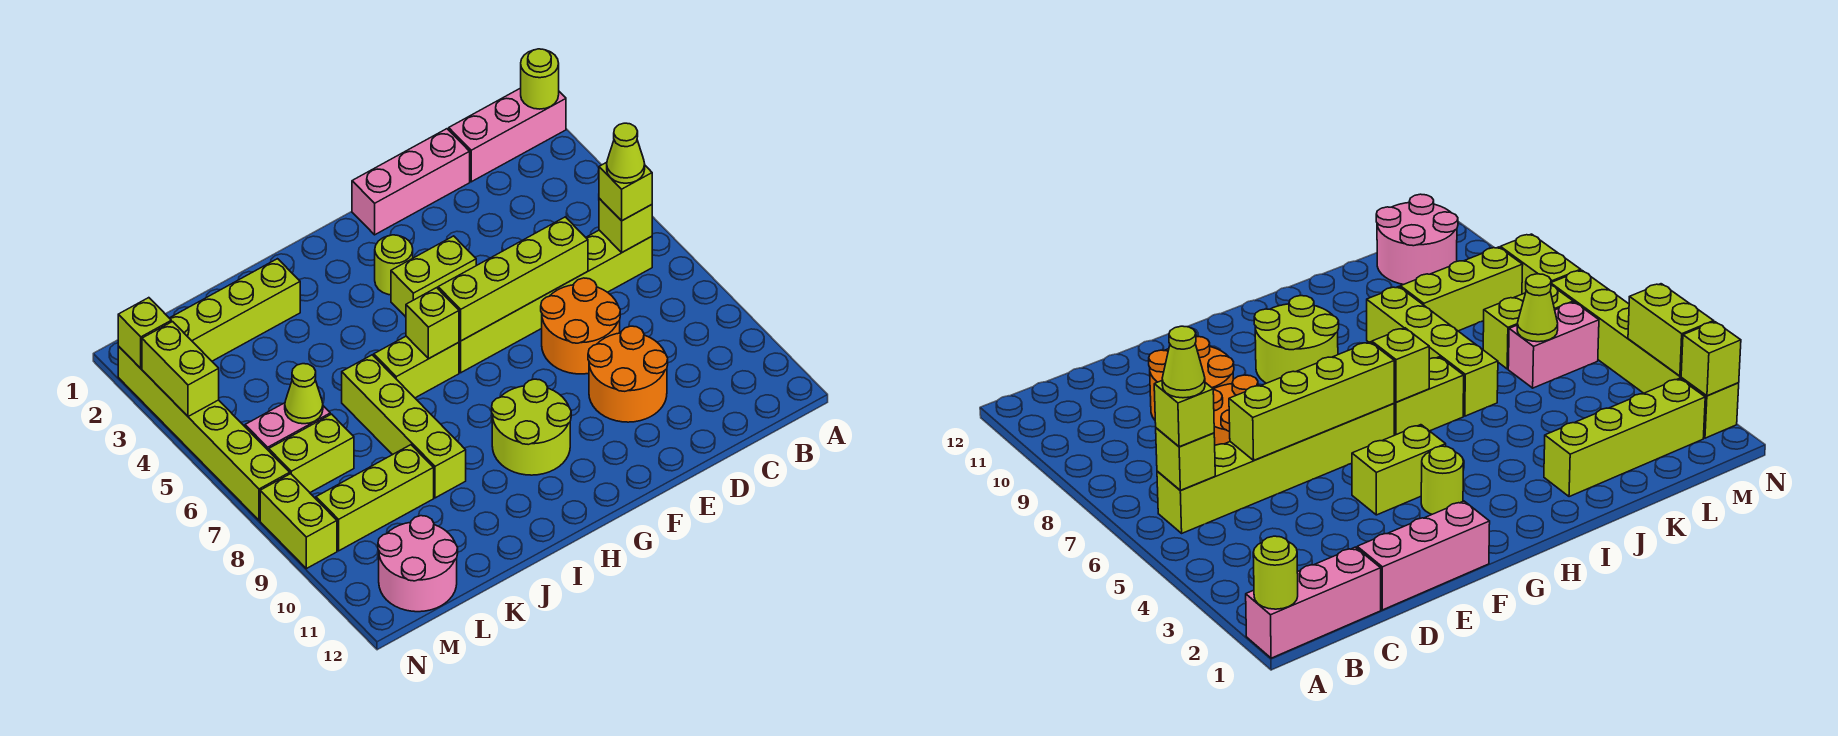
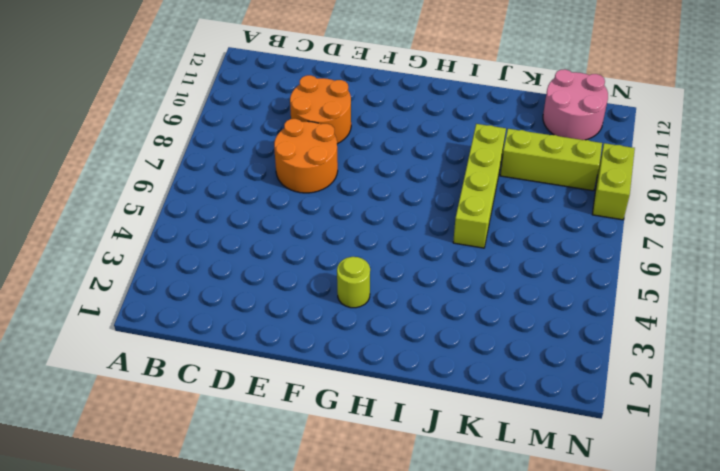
none -> pink brick A1:C1 level 1
none -> lime brick B6:G6 level 1
none -> pink brick D1:F1 level 1

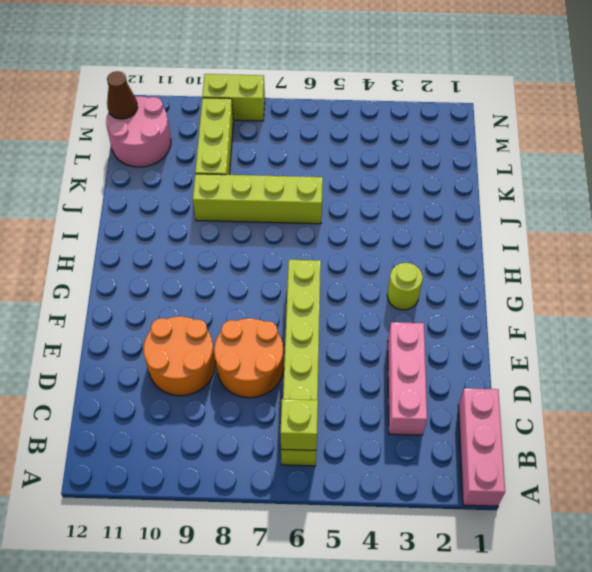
pink brick C3:E3 level 1 -> pink brick D1:F1 level 1
brown cone M12 level 2 -> none
none -> lime brick F4:G4 level 1
none -> lime round brick G9:H10 level 1
none -> lime brick H6:I6 level 1

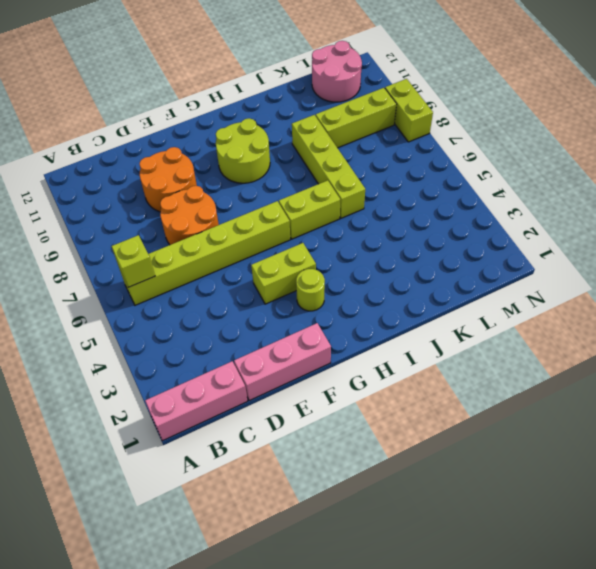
none -> lime brick J2:M2 level 1
none -> pink brick L6:M6 level 1
none -> lime brick L7:M7 level 1

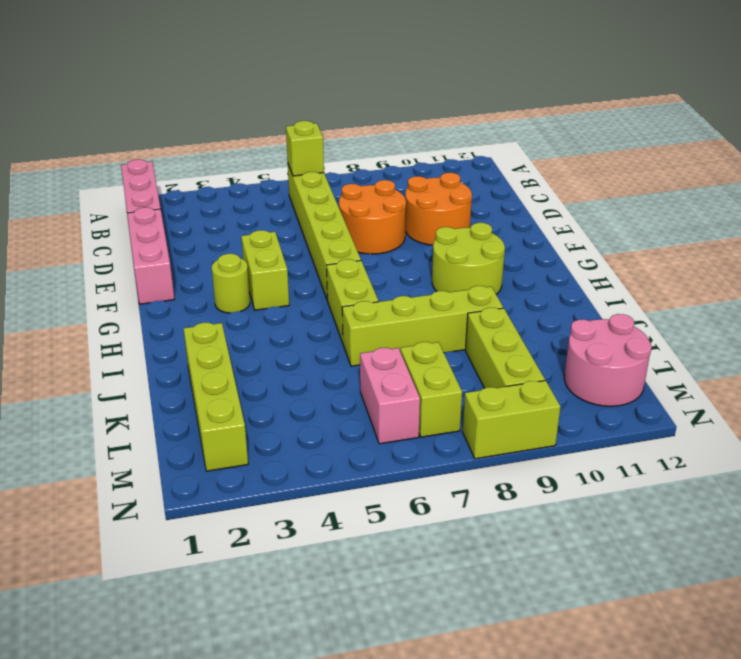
none -> lime brick N2:N7 level 1
none -> lime round brick A1 level 2
none -> lime brick D6:G6 level 2

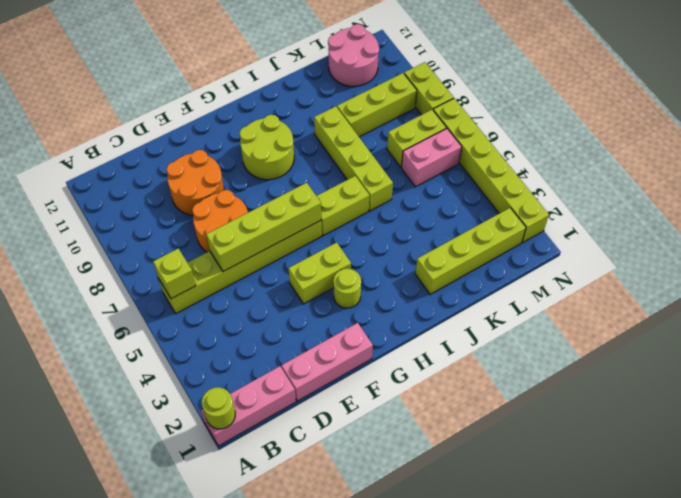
none -> lime brick H6 level 2
none -> lime cone L6 level 2
none -> lime brick N2 level 2

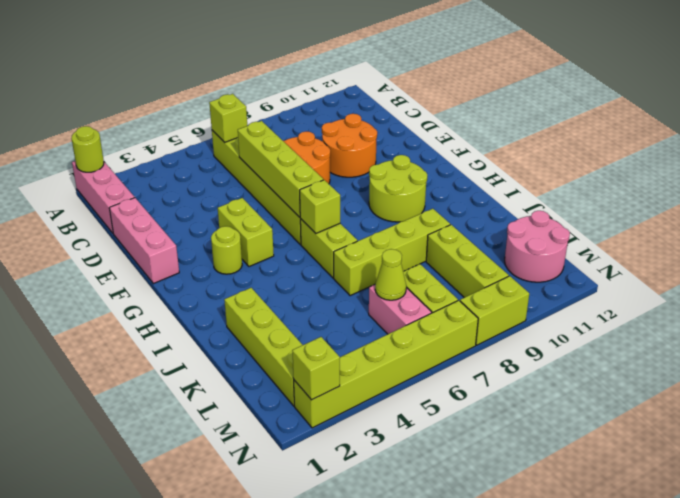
none -> lime brick N3:N4 level 2
none -> lime brick B6 level 3
none -> lime cone B6 level 4

